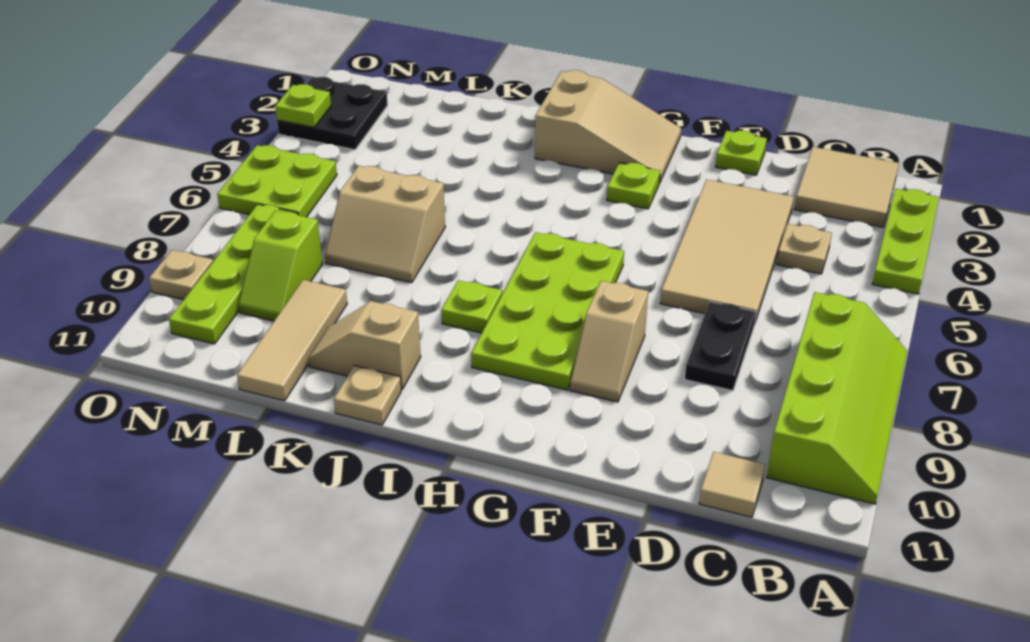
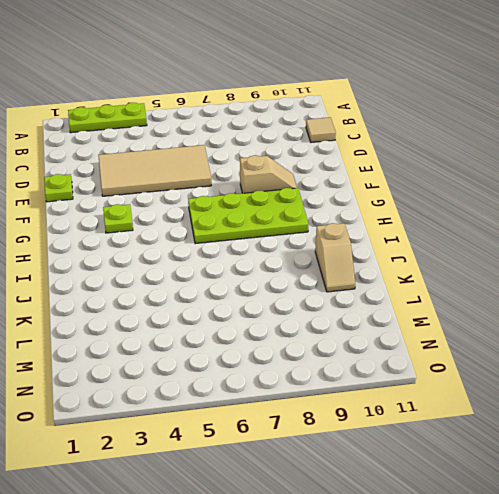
none -> lime slope A7:B10 level 1 top B
none -> tan tile B1:C2 level 1
none -> tan plate C4 level 1

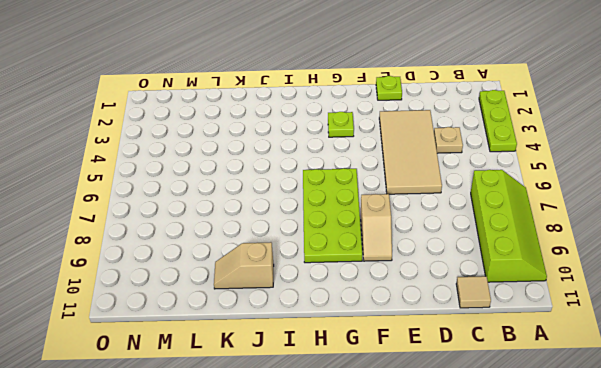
none -> tan tile B1:C2 level 1
none -> black plate D7:D8 level 1
none -> tan slope G1:I2 level 1 top I

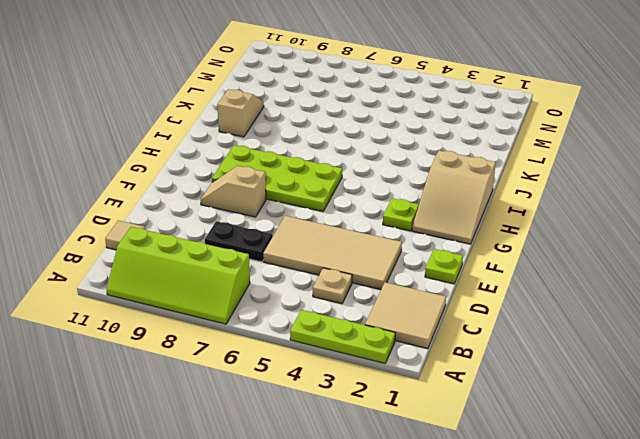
none -> lime plate I8 level 1
none -> tan plate J11 level 1
none -> tan slope K6:L7 level 1 top 6

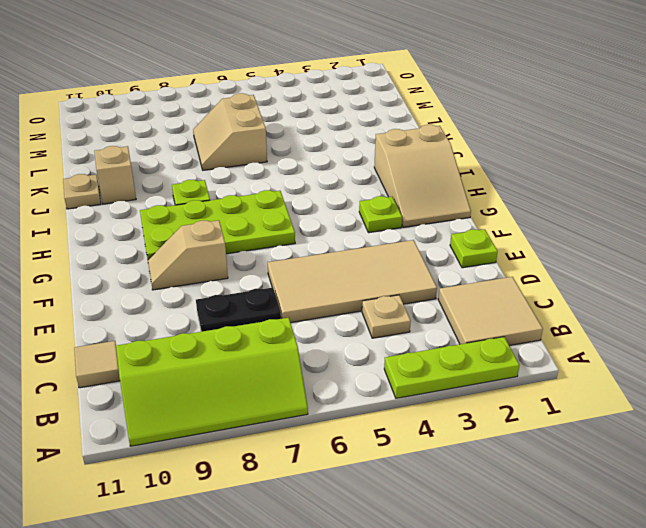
none -> tan tile L9:L11 level 1
none -> lime slope M8:M9 level 1 top 8
none -> black plate N2:O3 level 1

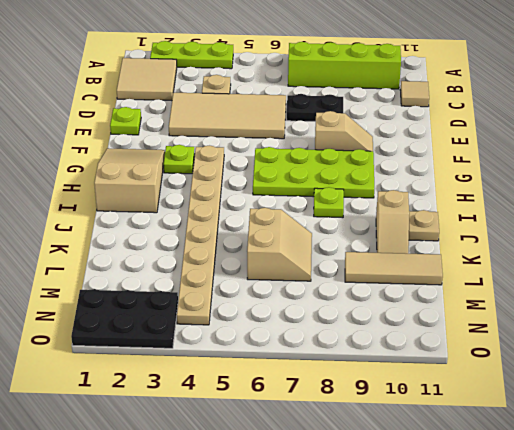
tan plate G4:N4 level 1 -> none
black plate N1:O3 level 1 -> black plate N2:O3 level 1
none -> lime slope M8:M9 level 1 top 8
none -> lime plate N5:O6 level 1
none -> lime plate N7:N10 level 1

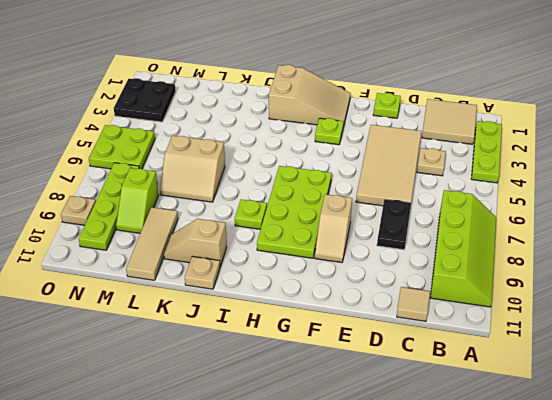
none -> lime plate O3 level 2

